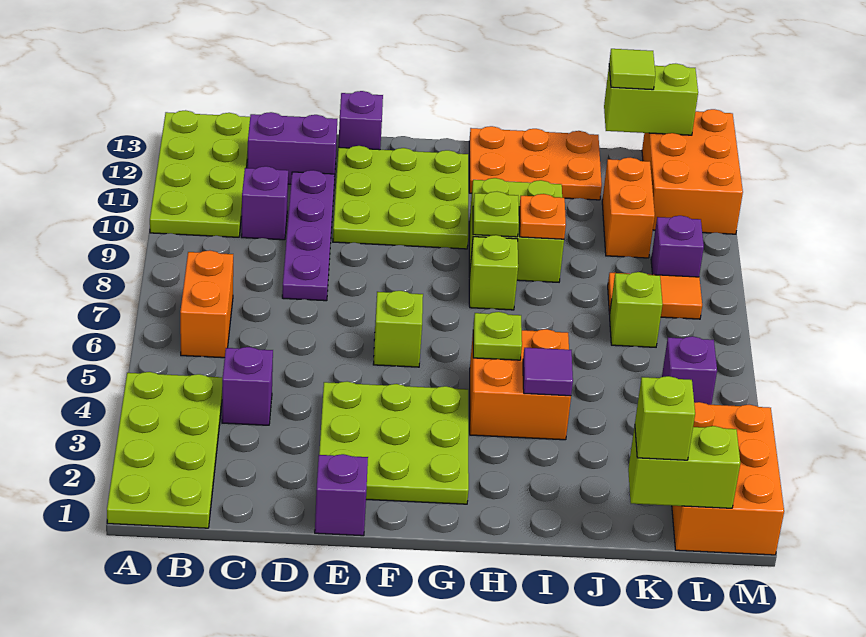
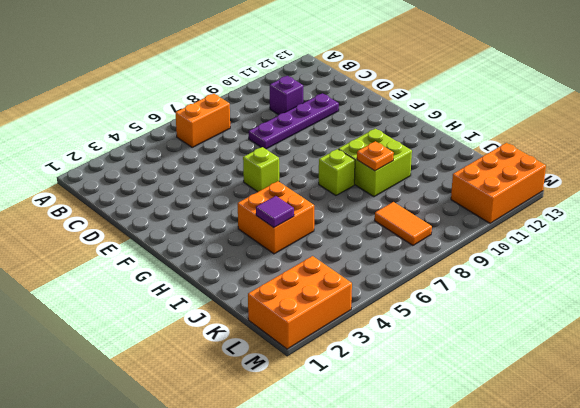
none -> lime plate A1:B4 level 1
none -> lime plate A10:B13 level 1
none -> purple brick C4 level 1
none -> purple brick C12:D12 level 1

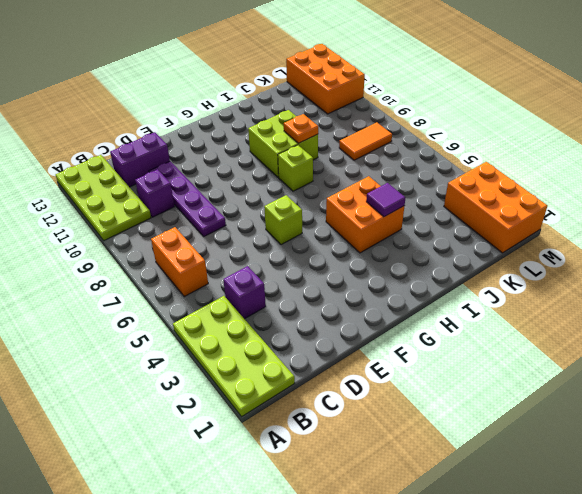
none -> purple brick E1 level 1
none -> lime plate E2:G4 level 1
none -> lime plate E10:G12 level 1
none -> purple brick E13 level 1

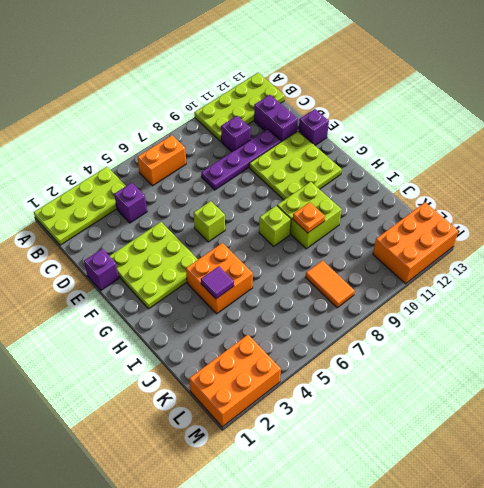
none -> orange plate H12:J13 level 1
none -> lime brick K7 level 1
none -> orange brick K10:K11 level 1
none -> purple brick L5 level 1

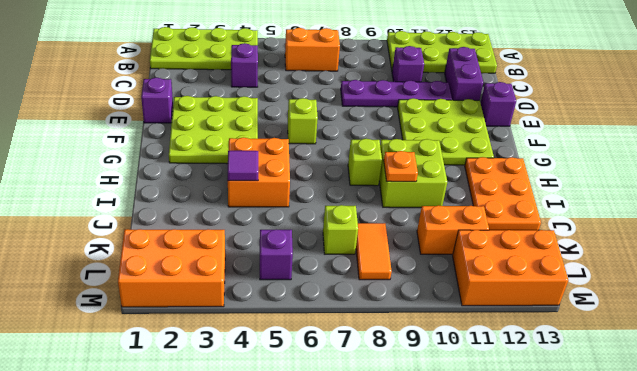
none -> purple brick L9 level 1
none -> lime plate H5 level 2
none -> lime plate H9 level 2
none -> lime brick K1:L1 level 2

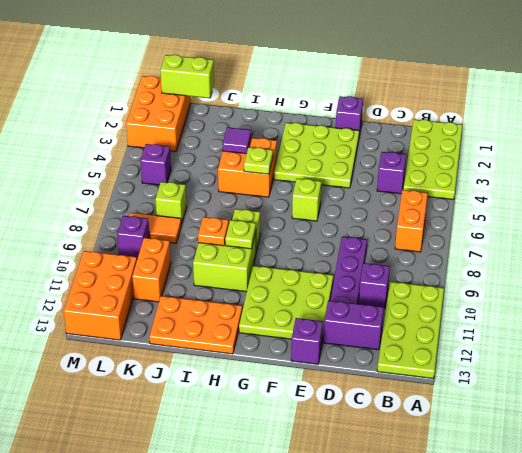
none -> lime brick K13:L13 level 2
none -> lime brick K1 level 3
none -> lime tile K13 level 3

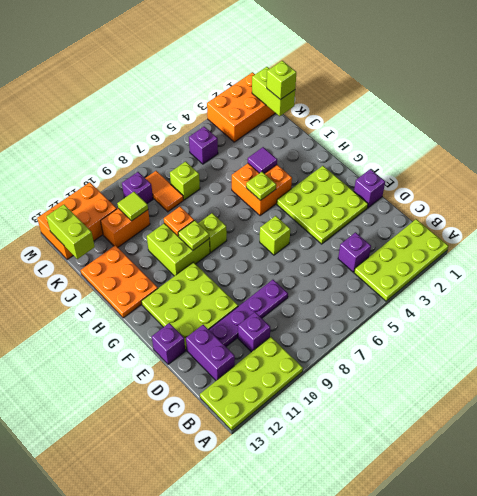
lime tile K10 level 2 -> lime tile K13 level 3
none -> orange brick B6:B7 level 1

